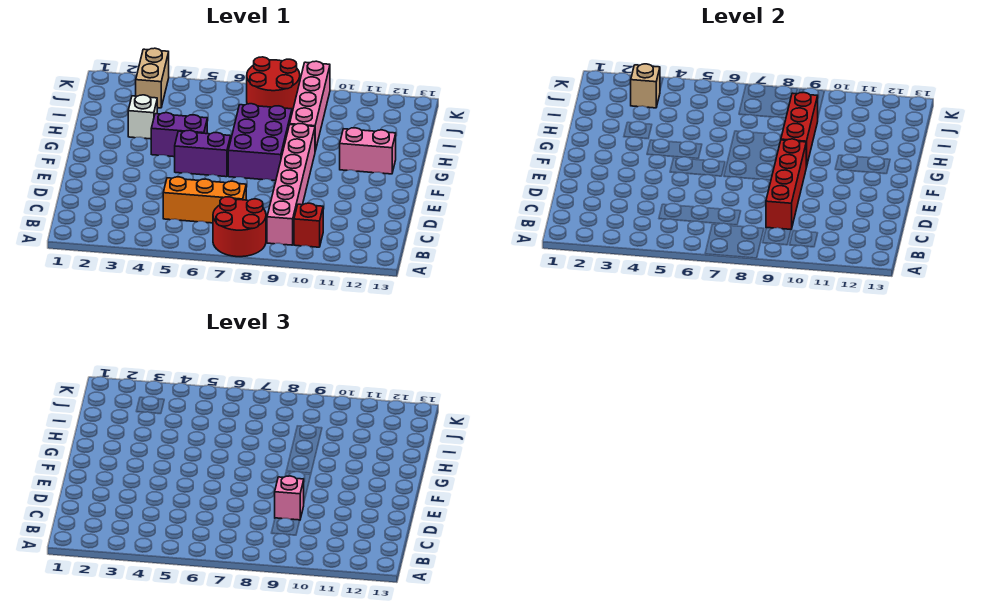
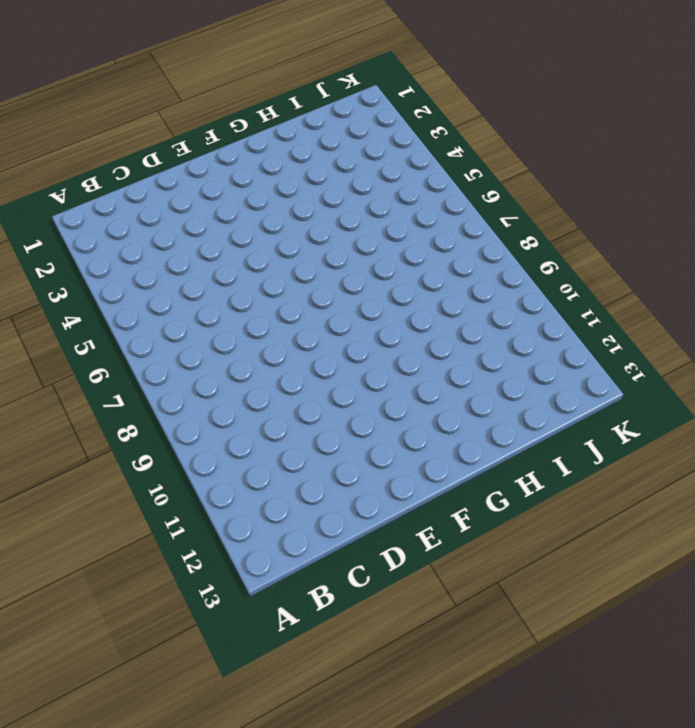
none -> red round brick A7:B8 level 1
none -> pink brick B9:G9 level 1
none -> red brick B10 level 1

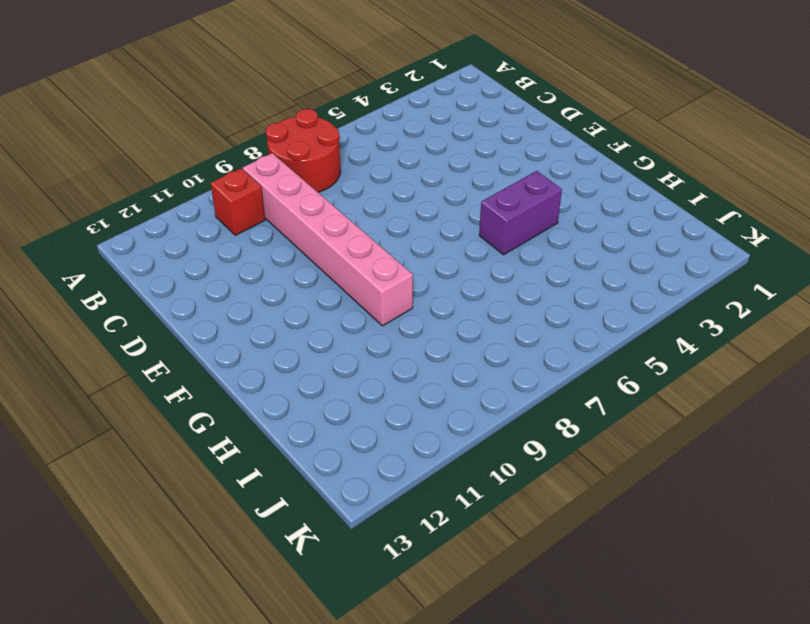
none -> orange brick C5:C7 level 1
none -> purple brick F5:F6 level 1
none -> purple brick F7:H8 level 1

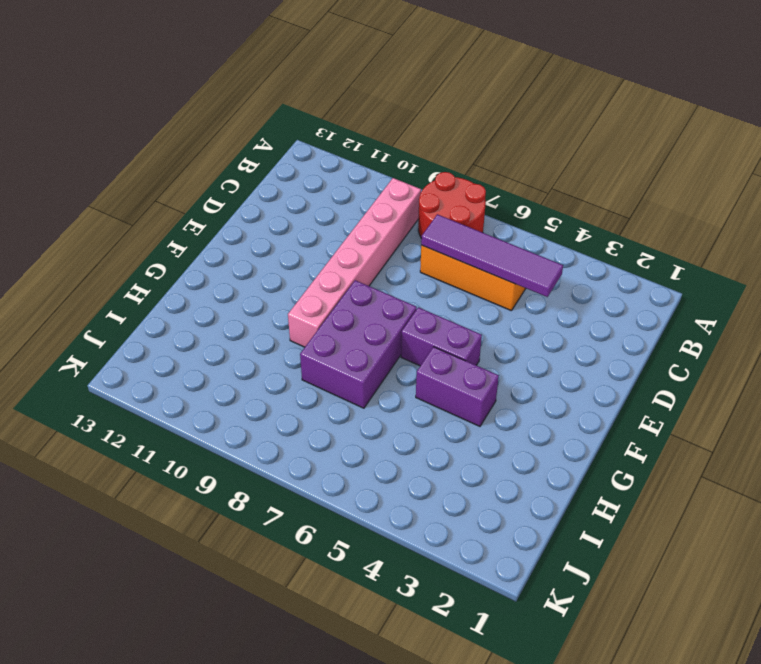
purple tile C4:C7 level 2 -> none
none -> red brick B10 level 1
none -> pink brick G11:G12 level 1
none -> white brick H3 level 1

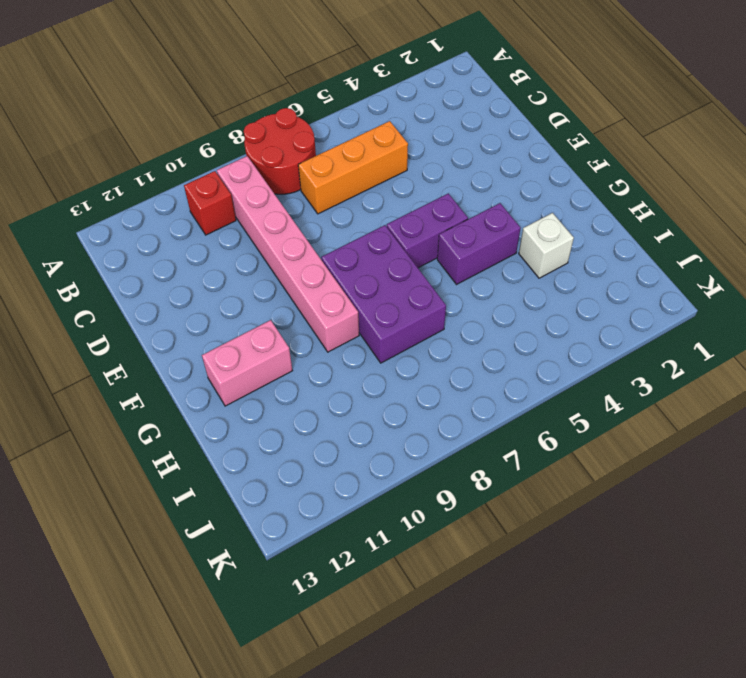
none -> pink brick H9:K9 level 1
none -> tan brick J3:K3 level 1
none -> red round brick J7:K8 level 1

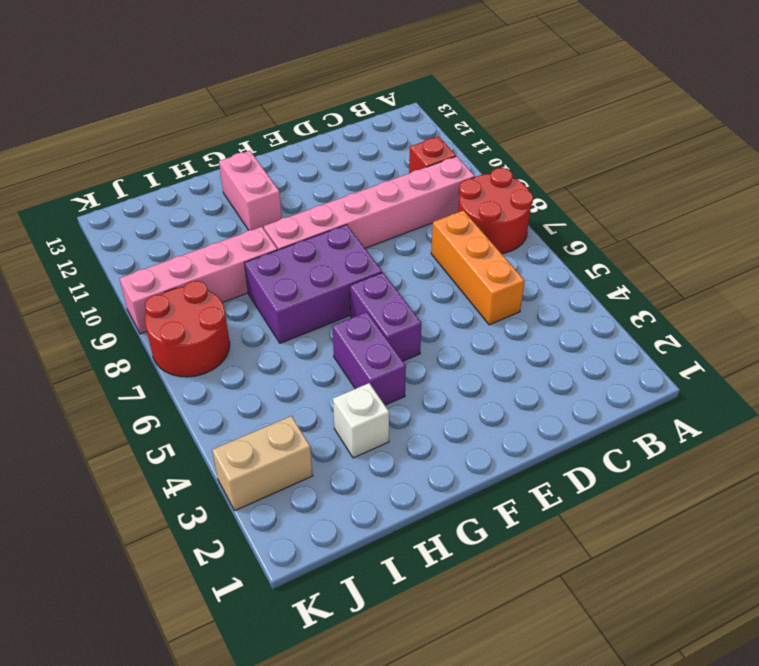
none -> red brick C9:F9 level 2
none -> red brick G9:I9 level 2
none -> tan brick J3 level 2

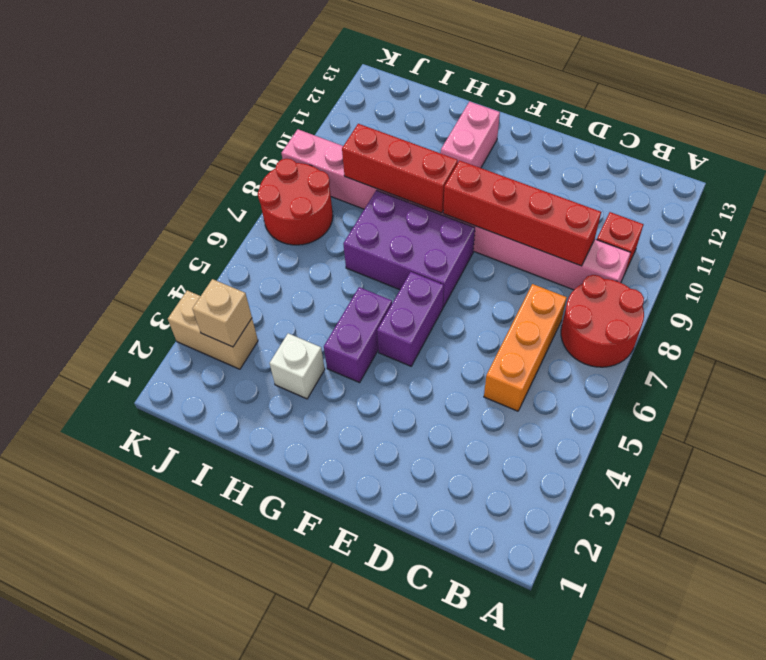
none -> pink brick D9 level 3

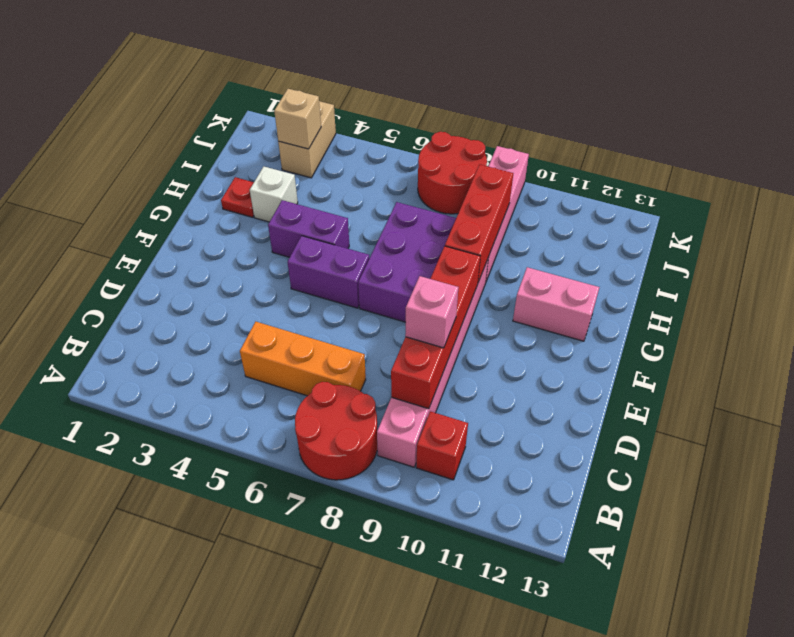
red plate H2 level 1 -> none

